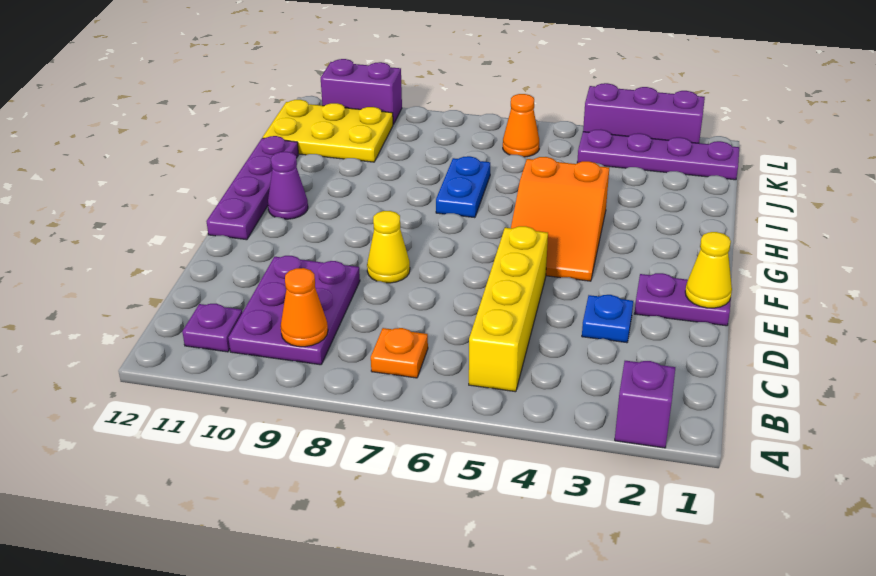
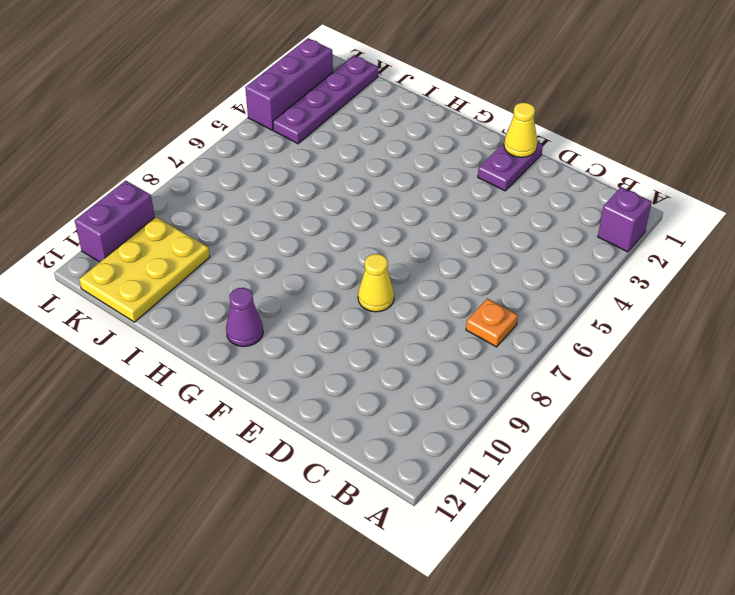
none -> yellow brick B5:E5 level 1
none -> purple plate B9:D10 level 1
none -> purple plate B11 level 1

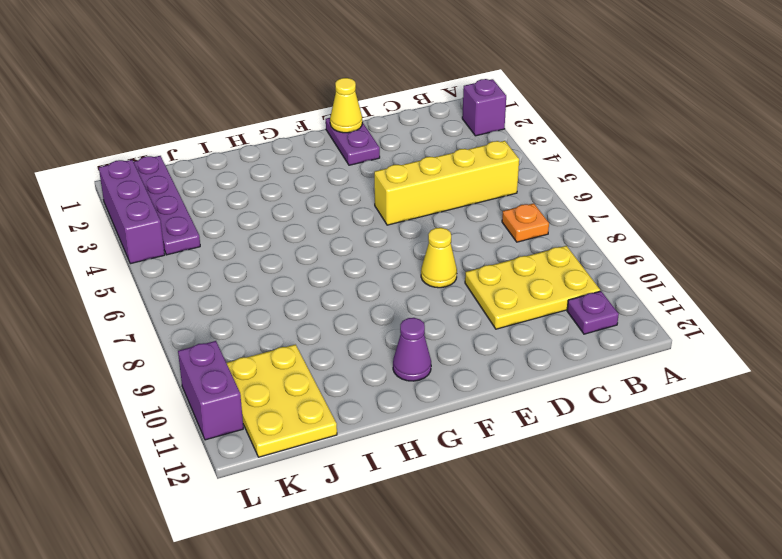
yellow plate B9:D10 level 1 -> purple plate B9:D10 level 1
none -> blue plate D3 level 1
none -> orange slope F4:H5 level 1 top H
none -> purple plate F12:I12 level 1

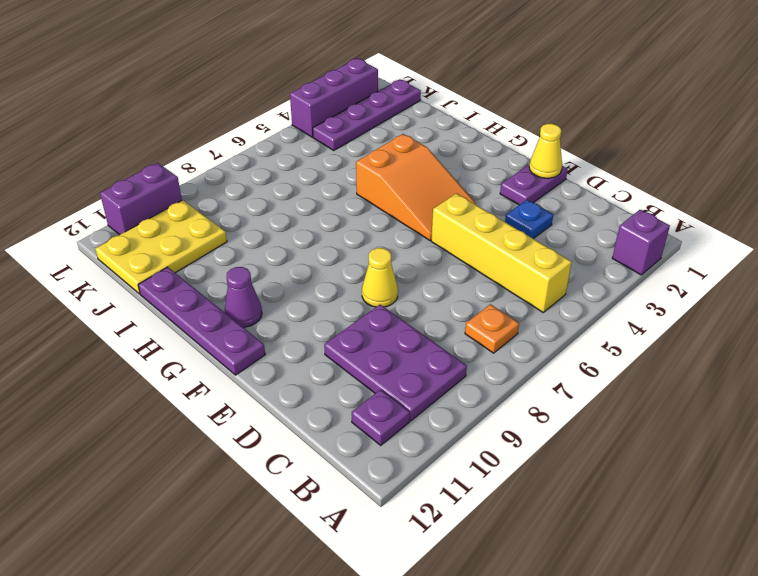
none -> blue plate H7:I7 level 1
none -> orange cone K6 level 1
none -> orange cone B9 level 2

